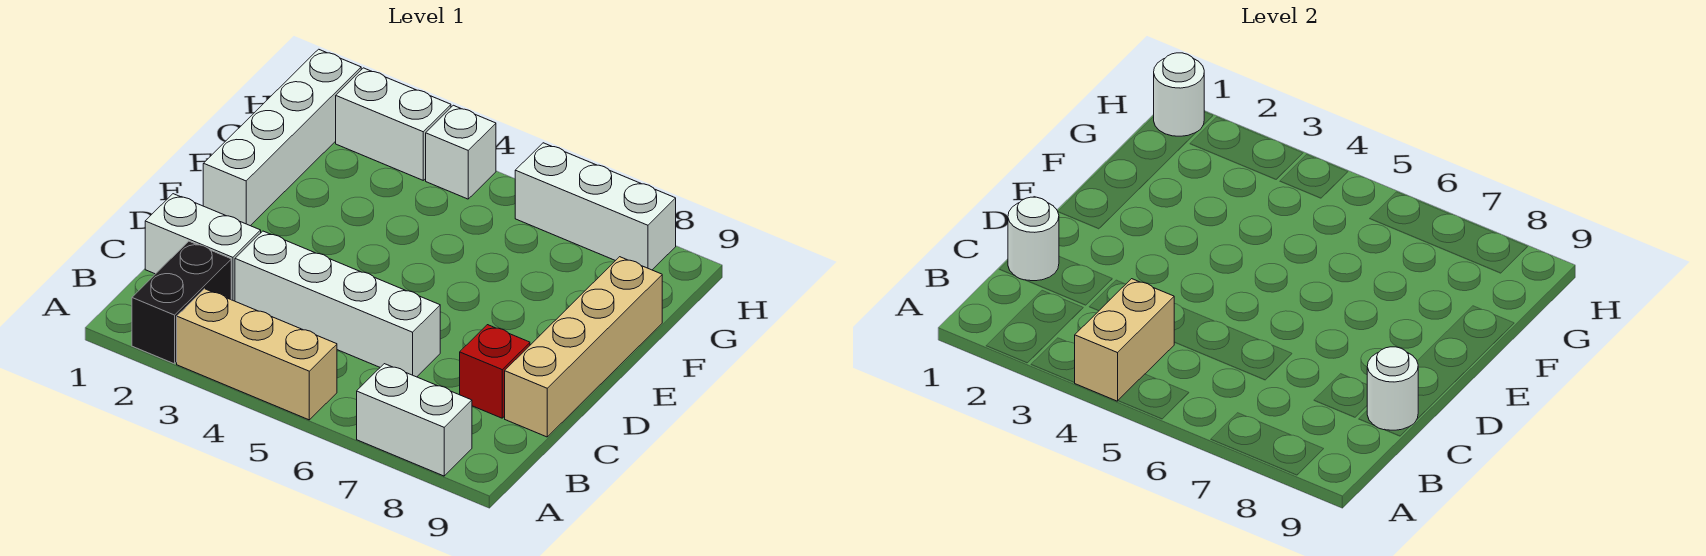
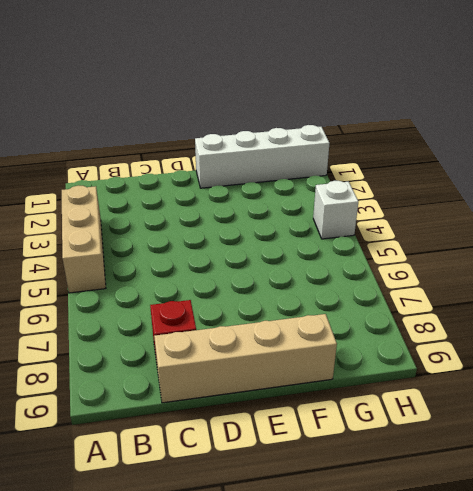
none -> black brick A2:B2 level 1
none -> white brick A7:A8 level 1
none -> white brick C1:C2 level 1

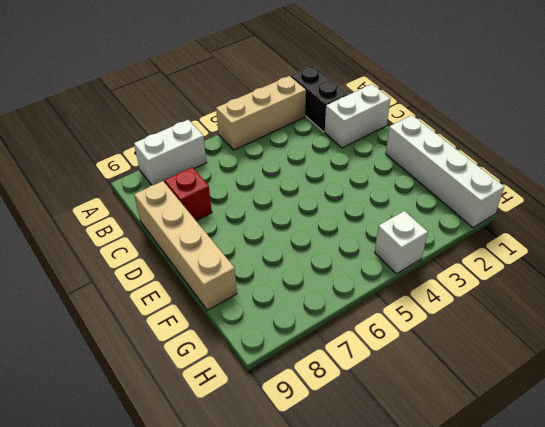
none -> white brick C3:C6 level 1
none -> white brick H2:H3 level 1
none -> white brick H6:H8 level 1

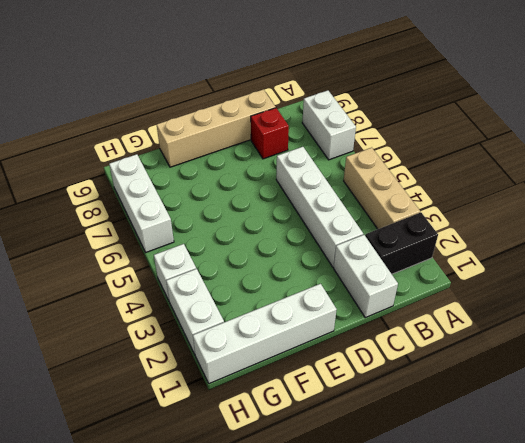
none -> tan brick A4:B4 level 2
none -> white round brick C1 level 2
none -> white round brick C9 level 2

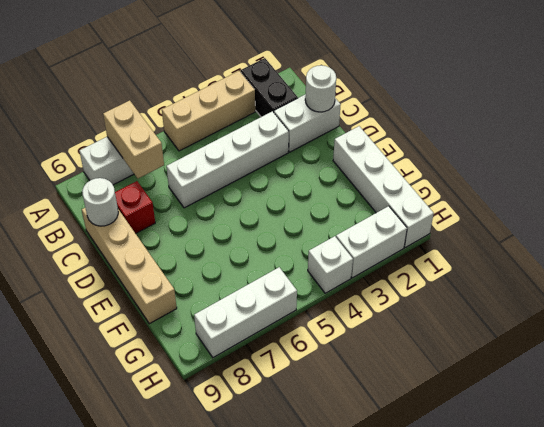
tan brick A7:B7 level 2 -> tan brick A4:B4 level 2
none -> white round brick H1 level 2

